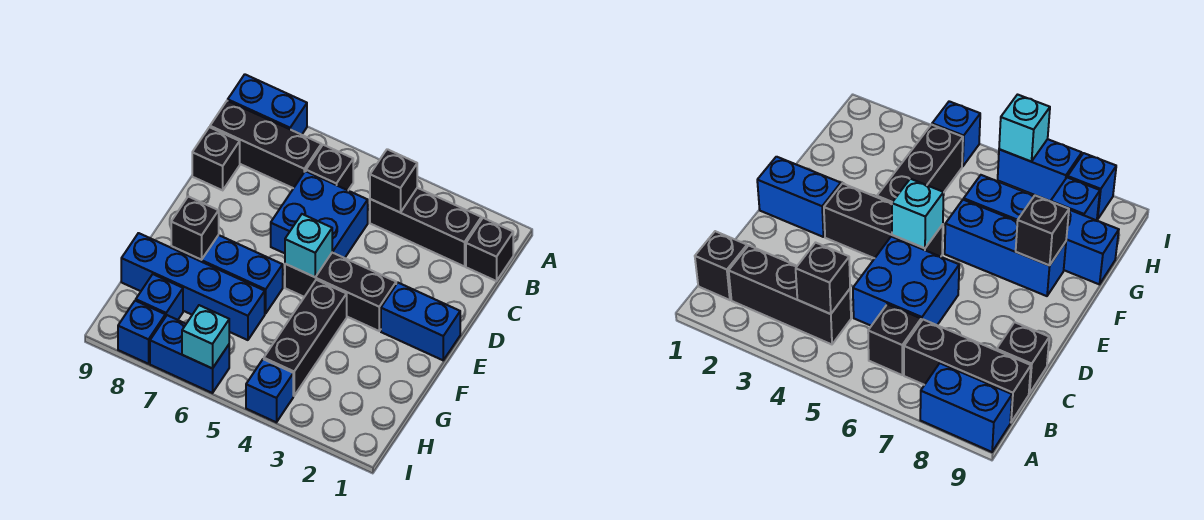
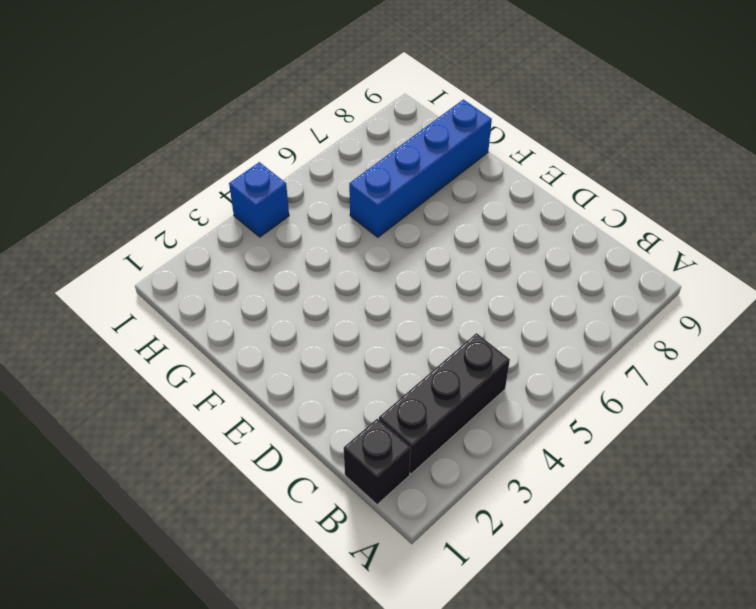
none -> blue brick A8:A9 level 1
none -> black brick B6 level 1
none -> black brick B7:B9 level 1

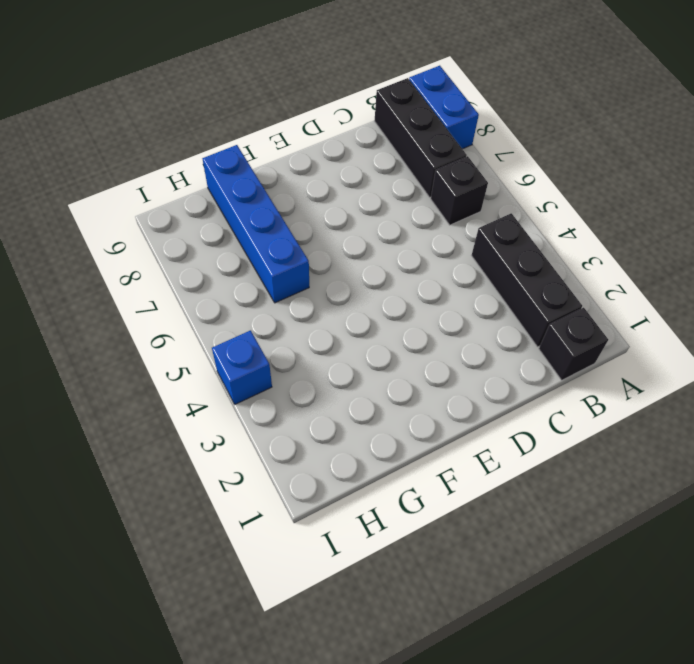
none -> blue brick C5:D6 level 1
none -> black brick C9 level 1
none -> blue brick E1:E2 level 1

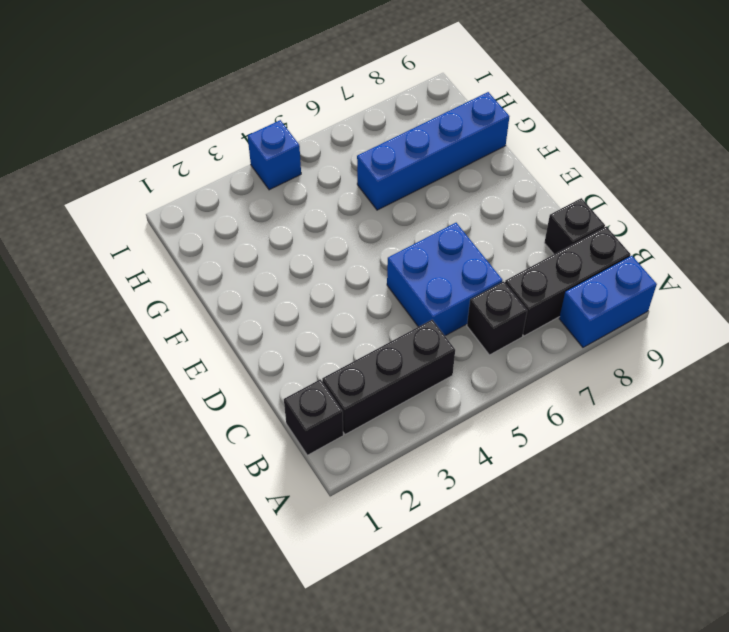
none -> blue brick E1:E2 level 1
none -> black brick E3:E5 level 1
none -> black brick F4:H4 level 1

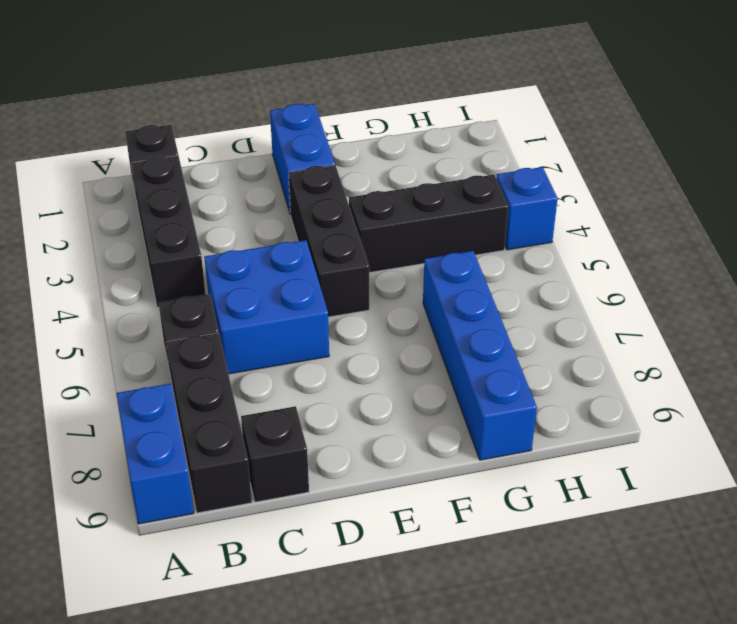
none -> blue brick F6:F8 level 1
none -> blue brick H8 level 1
none -> blue brick I6:I7 level 1

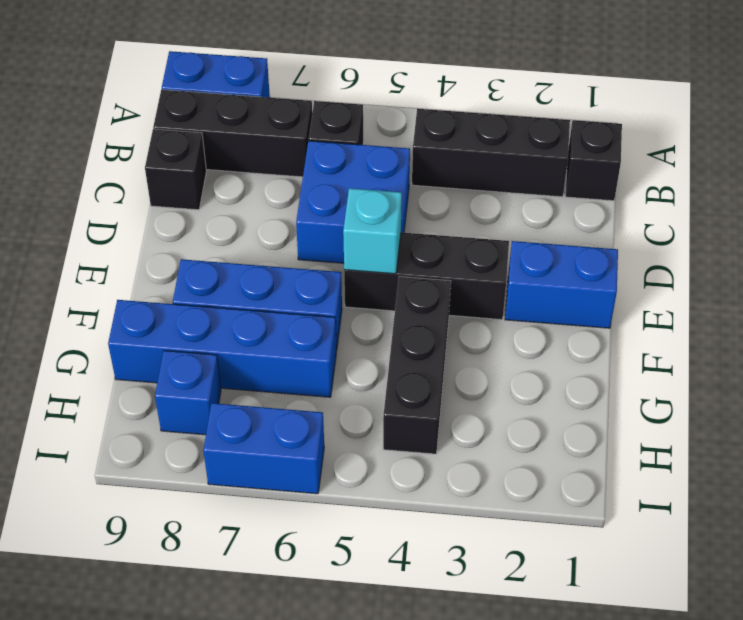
none -> blue brick I4 level 1
none -> blue brick I8 level 1
none -> black brick B4 level 2

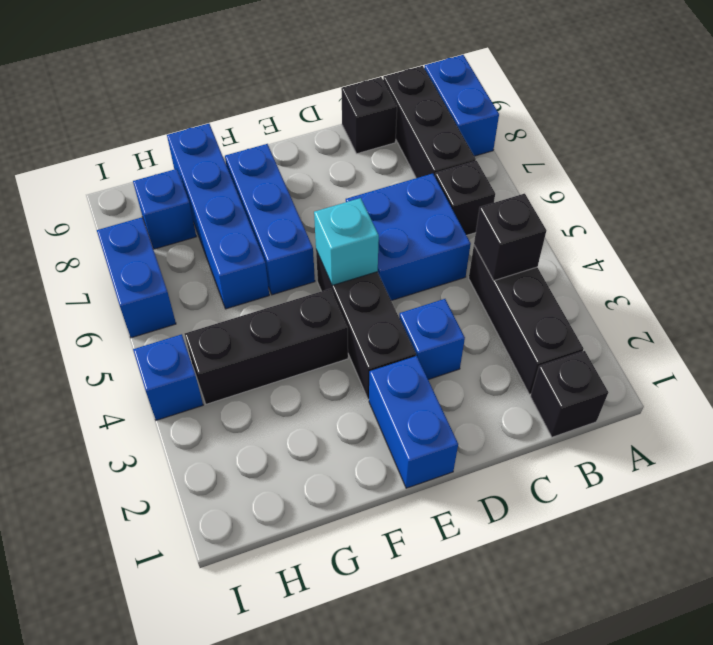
blue brick D3 level 1 -> blue brick I8 level 1
none -> black brick F8 level 2
none -> cyan brick I6 level 2

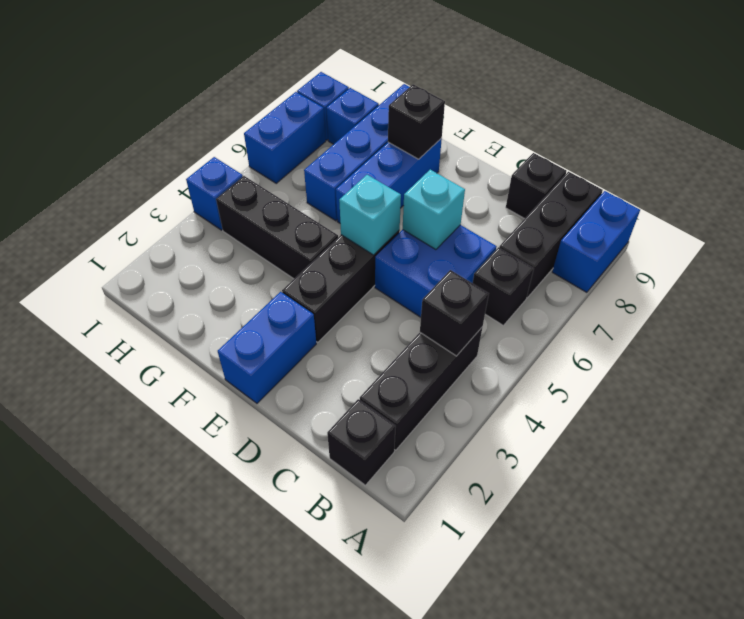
cyan brick D6 level 2 -> cyan brick I6 level 2

